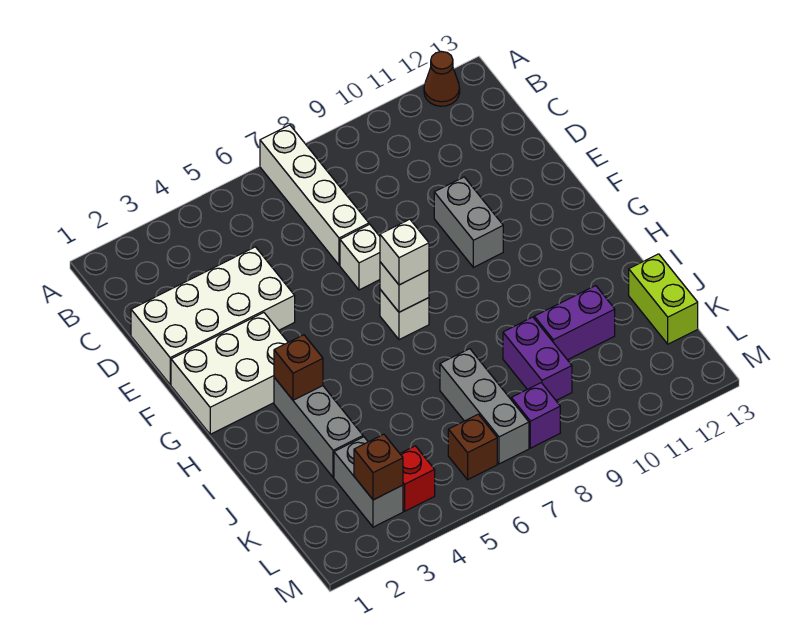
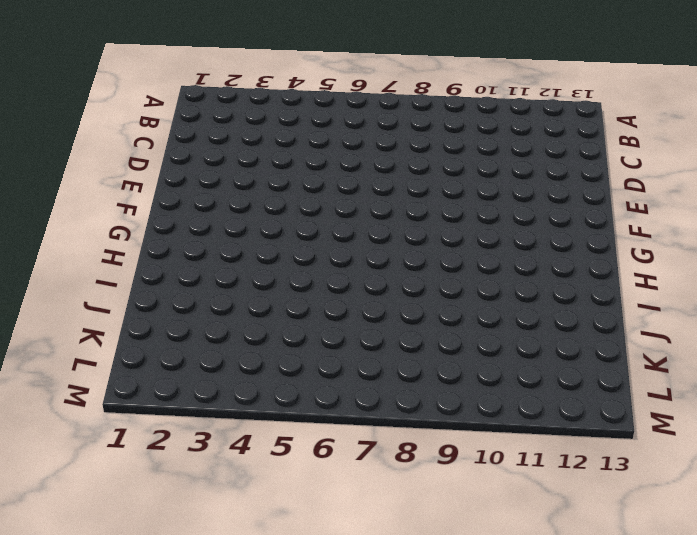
none -> white brick A7:D7 level 1
none -> brown cone A12 level 1
none -> white brick D1:E4 level 1

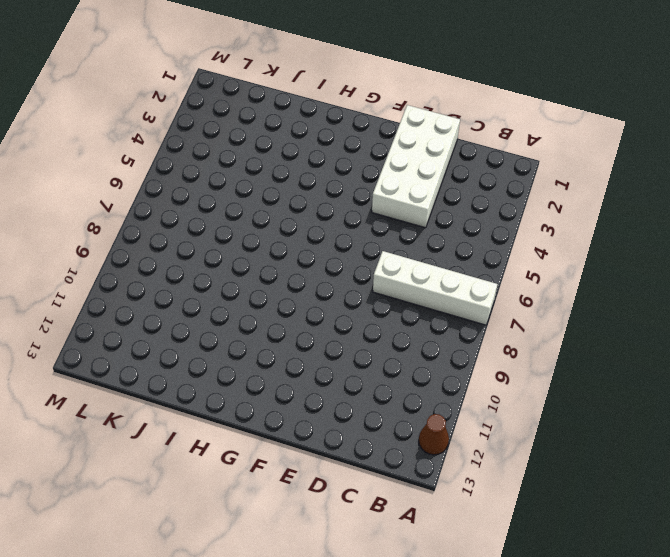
none -> white brick E7 level 1
none -> grey brick E10:F10 level 1
none -> white brick F1:G3 level 1

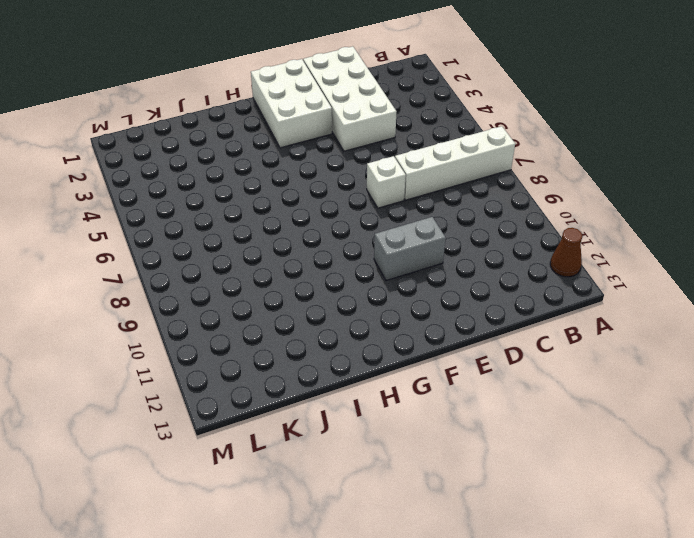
none -> white brick G7 level 1
none -> grey brick H3:J3 level 1
none -> grey brick J7:L7 level 1

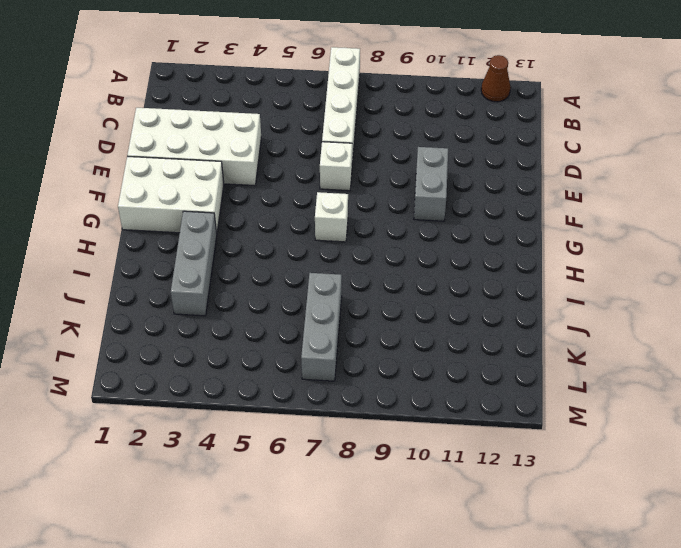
none -> purple brick J9:K9 level 1
none -> purple brick J10:J11 level 1
none -> lime brick J13:K13 level 1

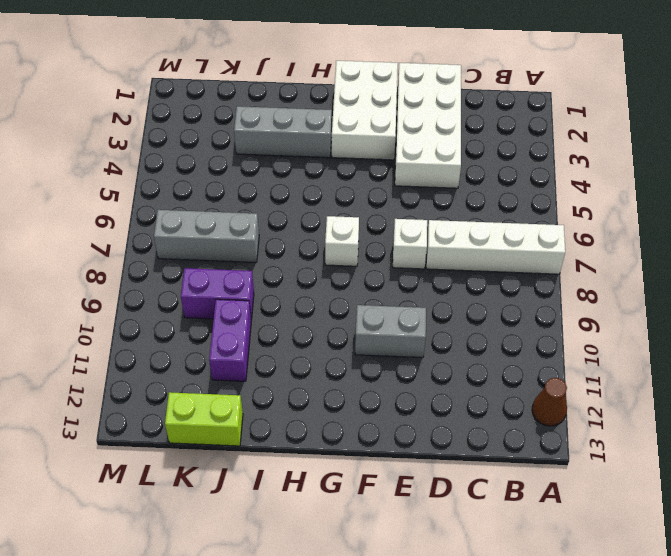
none -> grey brick K3:L3 level 1
none -> red brick L4 level 1
none -> brown brick L6 level 1

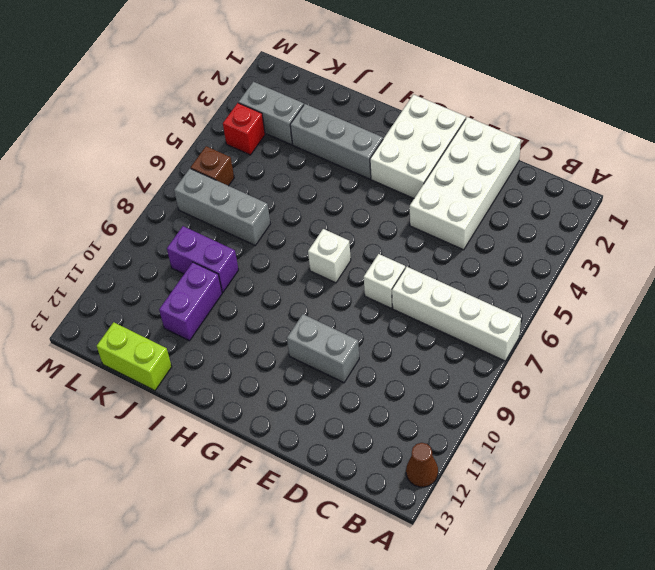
none -> purple brick L8 level 1
none -> white brick G7 level 2
none -> brown brick H3 level 2

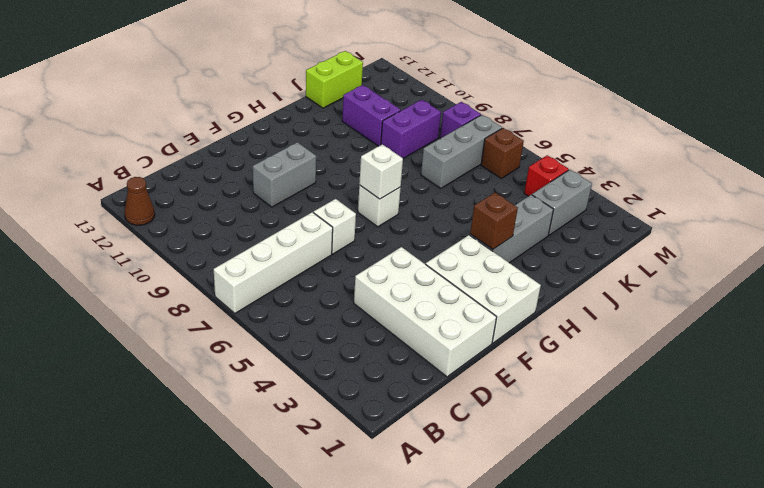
none -> brown brick L3 level 2
none -> white brick G7 level 3

